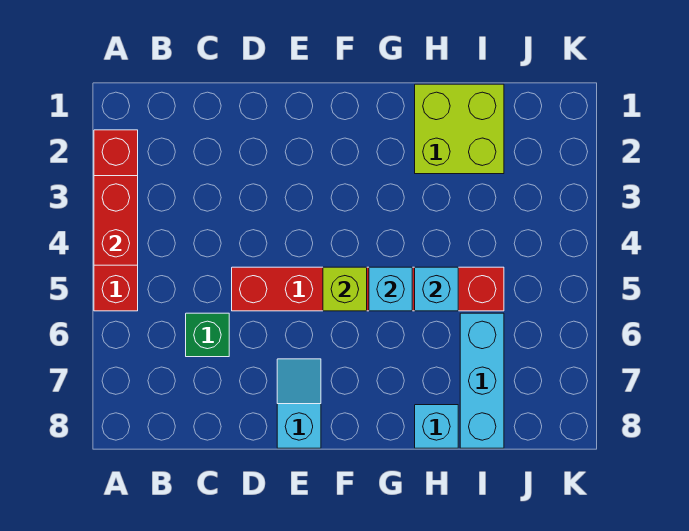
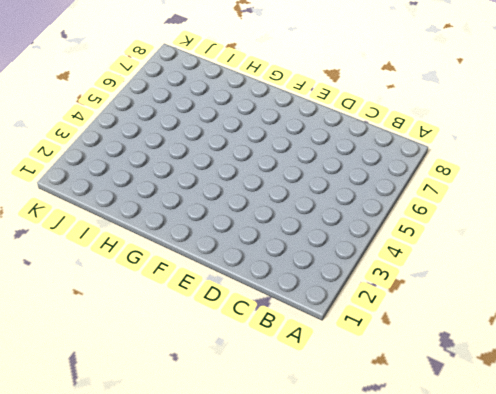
none -> red brick A2:A5 level 1
none -> green brick C6 level 1

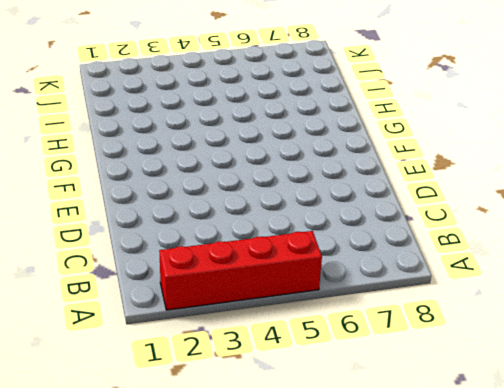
none -> green brick C6 level 1
none -> red brick D5:I5 level 1

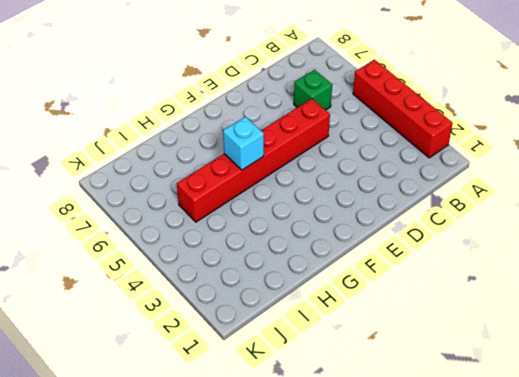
none -> cyan slope E7:E8 level 1 top 8
none -> lime brick H1:I2 level 1

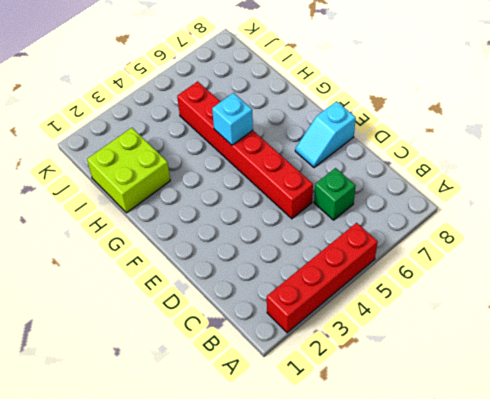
none -> cyan brick H8 level 1
none -> cyan brick I6:I8 level 1

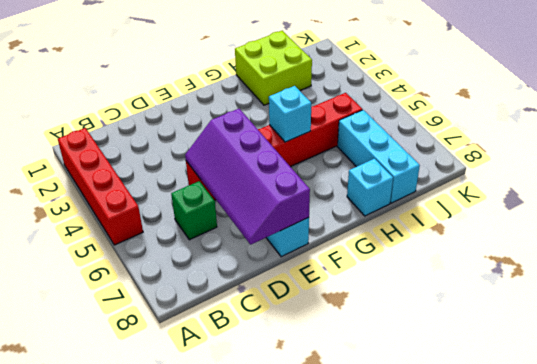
purple slope D5:E8 level 2 top E -> none
none -> red brick A3:A4 level 2
none -> lime brick F5 level 2

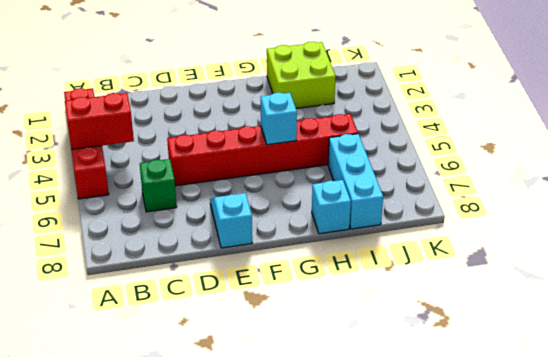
red brick A4:B4 level 2 -> red brick A3:A4 level 2
none -> lime brick F5 level 2
none -> cyan brick H5 level 2

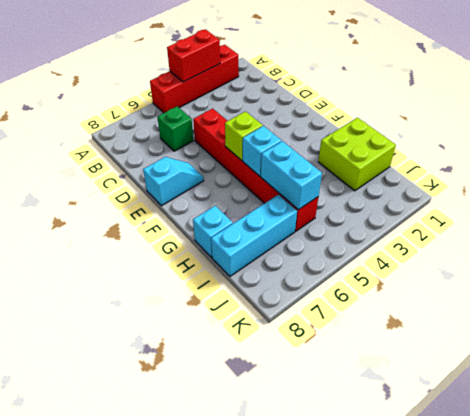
cyan brick H5:I5 level 2 -> cyan brick H5 level 2

